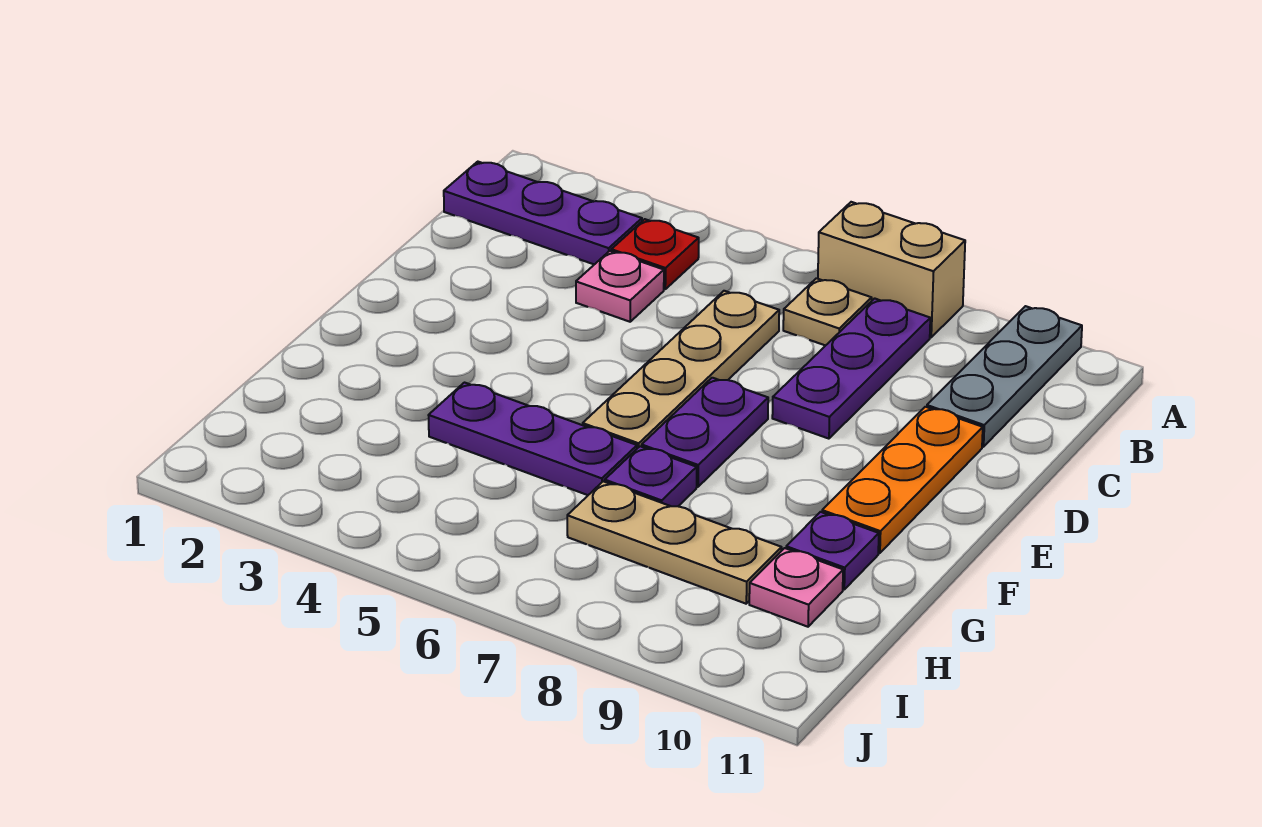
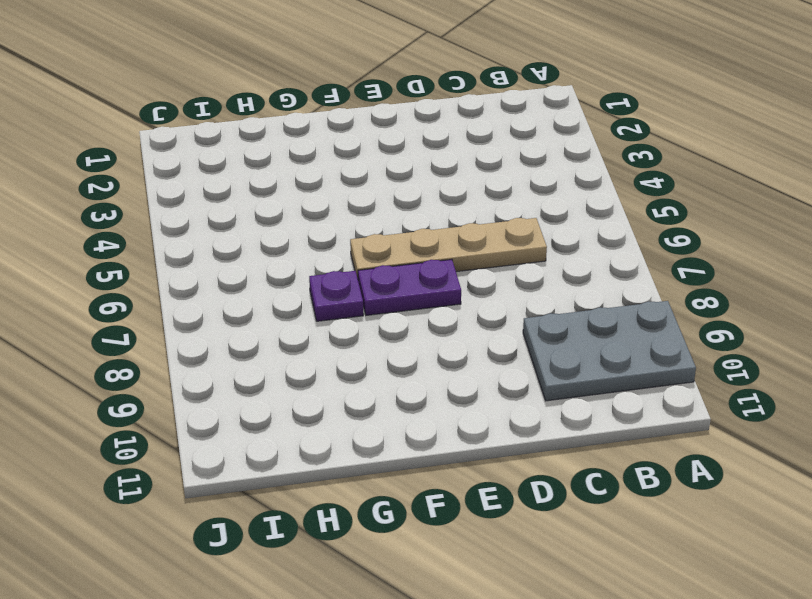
grey plate A9:C10 level 1 -> grey plate A10:C10 level 1
none -> tan brick A7:A8 level 1
none -> purple plate B1:B3 level 1
none -> red plate B4 level 1

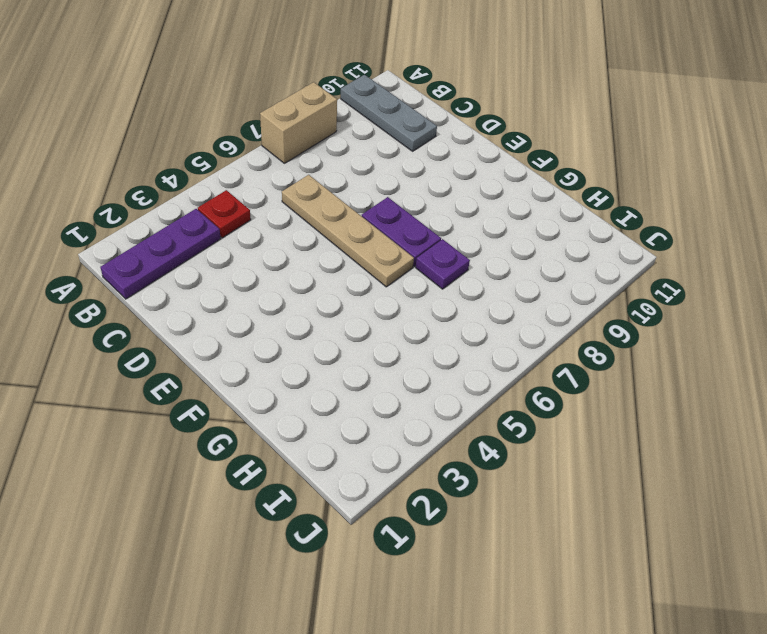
none -> tan plate B7 level 1
none -> purple plate B8:D8 level 1
none -> pink plate C4 level 1

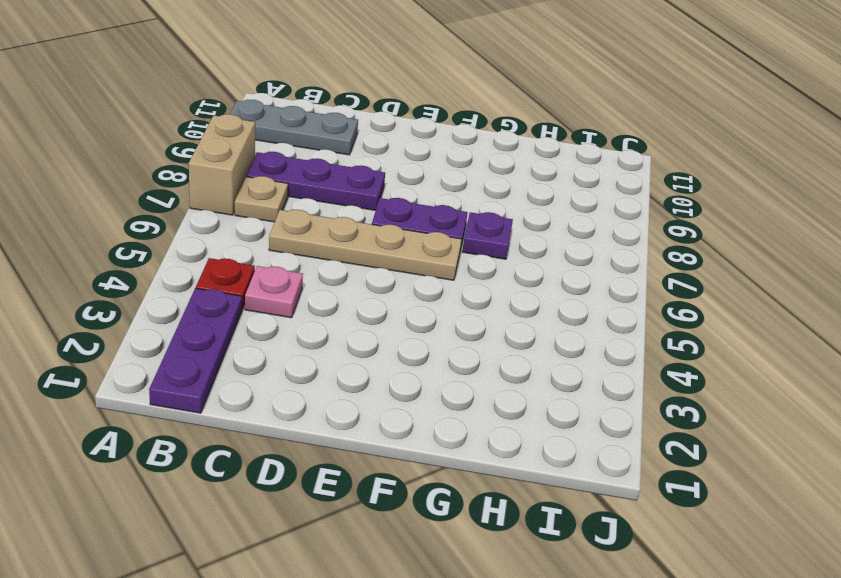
none -> orange plate D10:F10 level 1
none -> purple plate G4:G6 level 1
none -> purple plate G10 level 1

